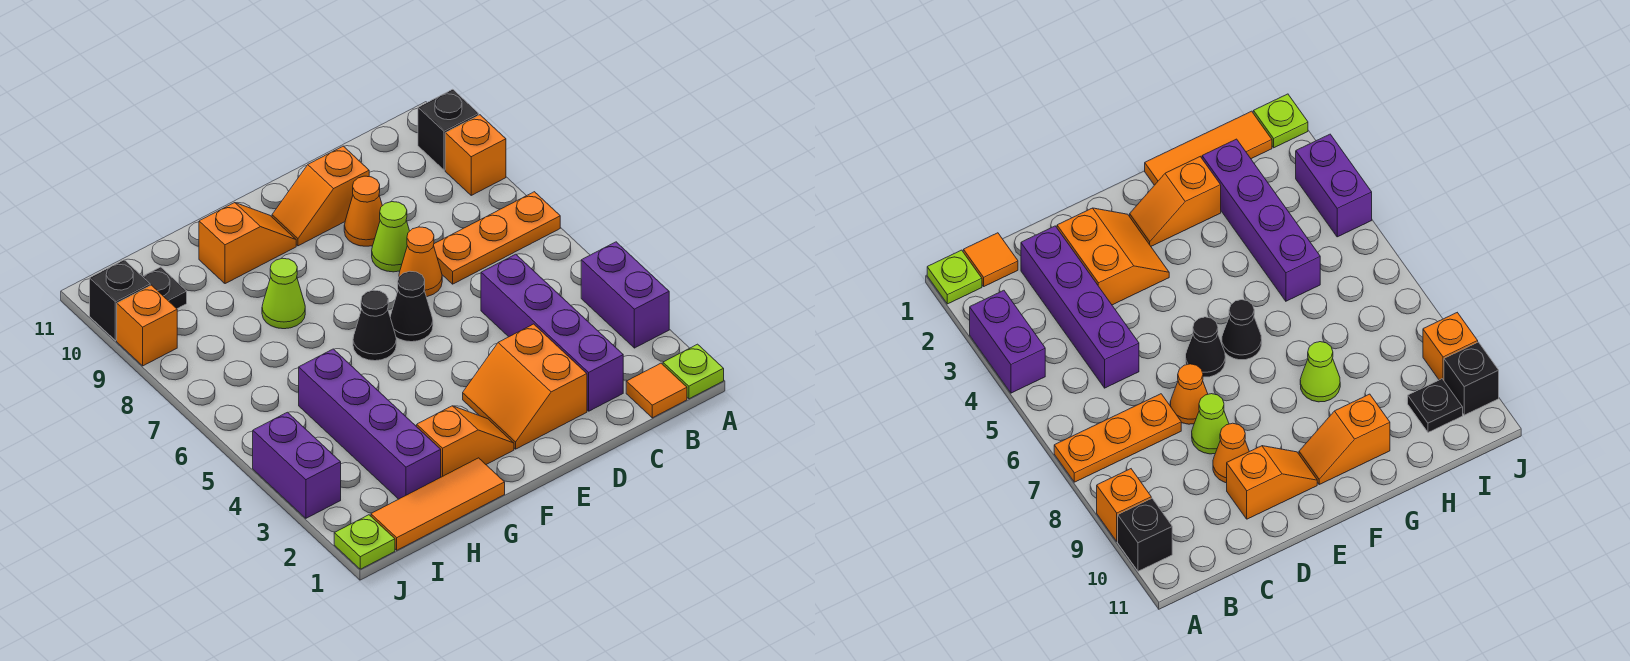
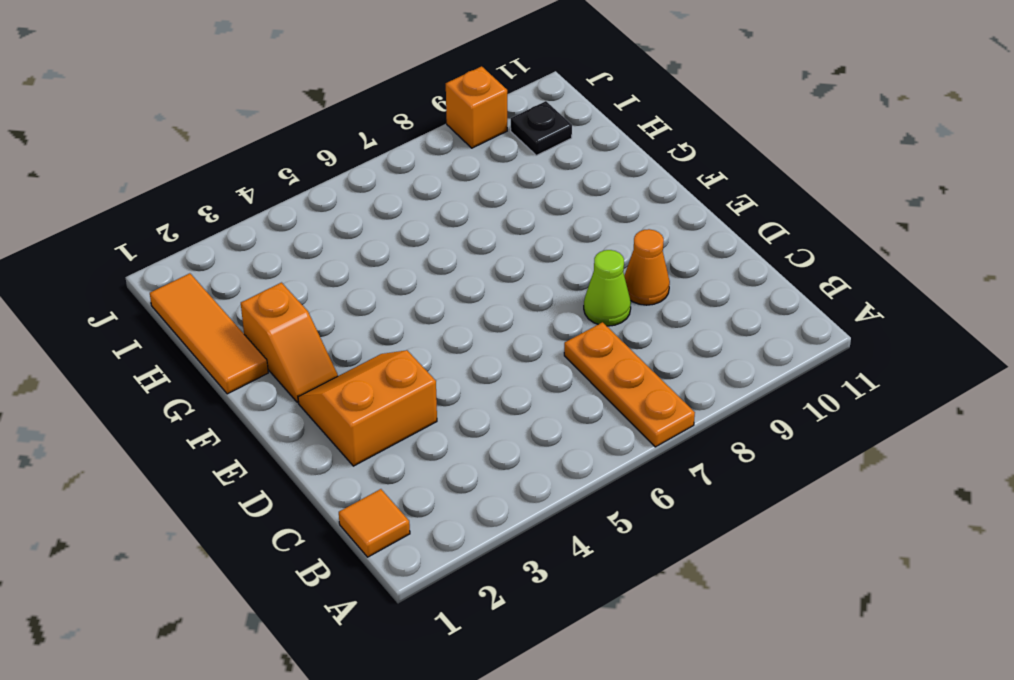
none -> lime plate A1 level 1
none -> purple brick A3:A4 level 1
none -> orange brick A9 level 1

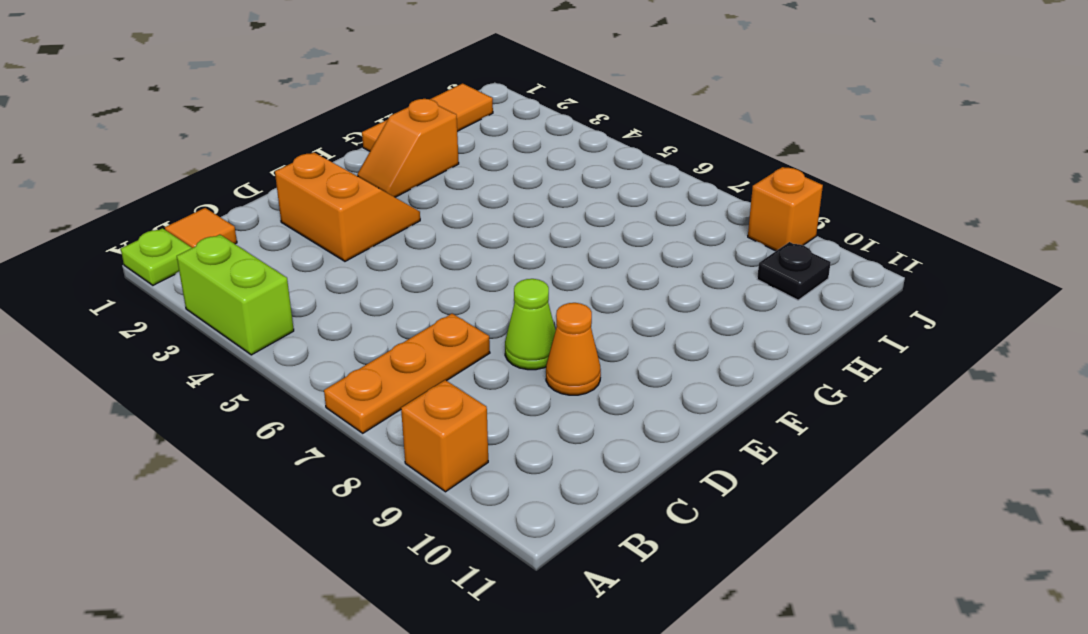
lime brick A3:A4 level 1 -> purple brick A3:A4 level 1
none -> black brick A10 level 1
none -> purple brick C2:C5 level 1
none -> orange cone D7 level 1

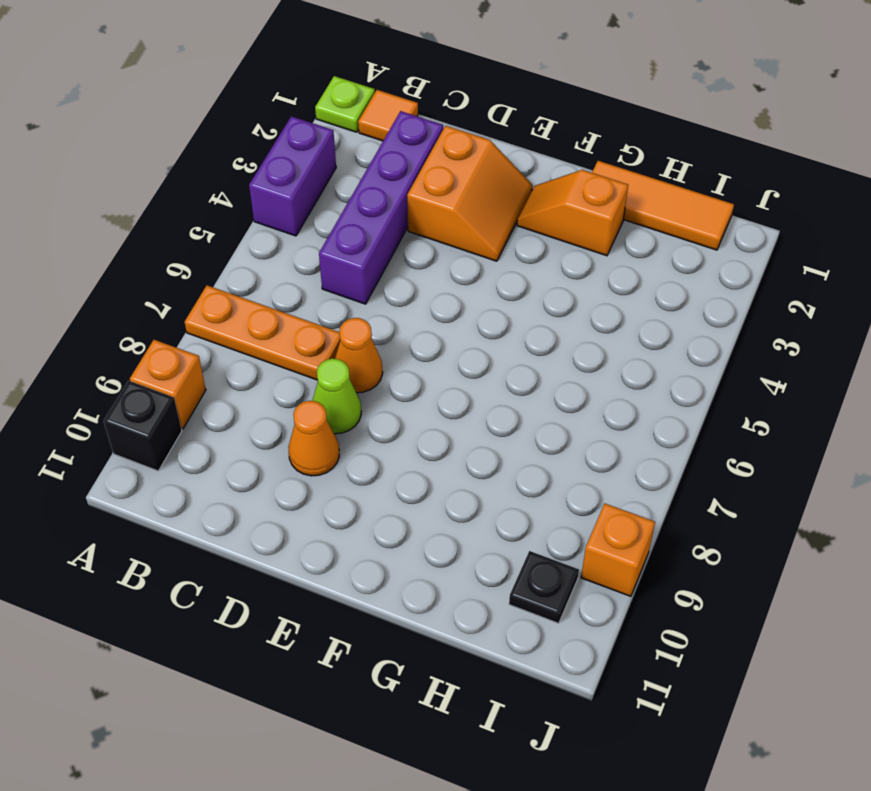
none -> orange slope D10:E10 level 1 top D
none -> black cone E6 level 1
none -> black cone F6 level 1

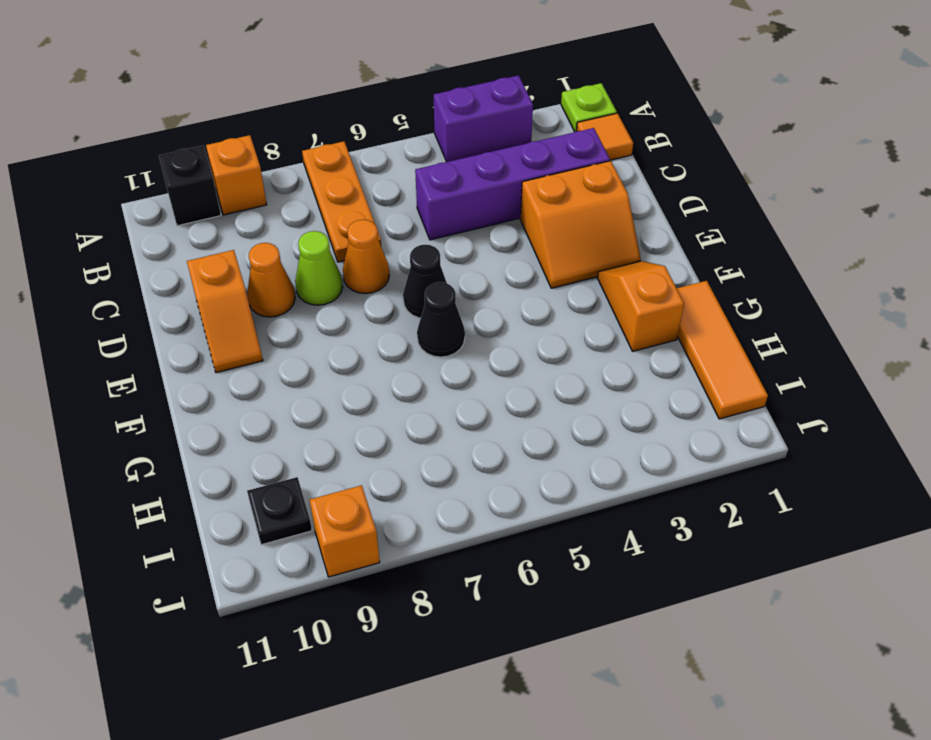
none -> orange slope F10:G10 level 1 top G
none -> lime cone G8 level 1
none -> purple brick H2:H5 level 1

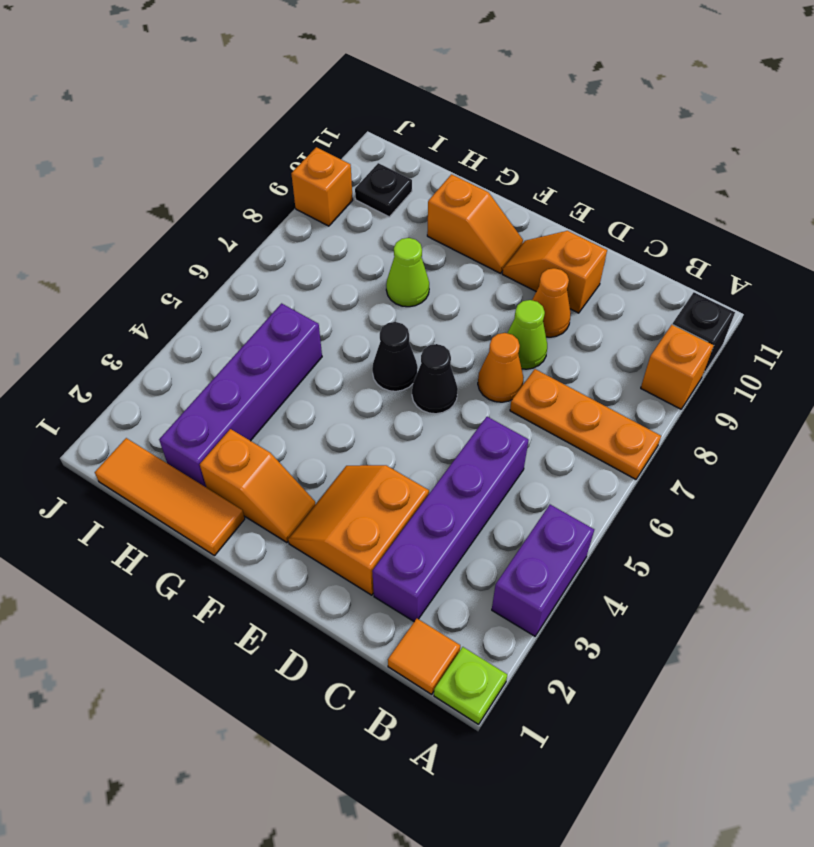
none -> lime plate J1 level 1
none -> purple brick J3:J4 level 1
none -> black brick J10 level 1

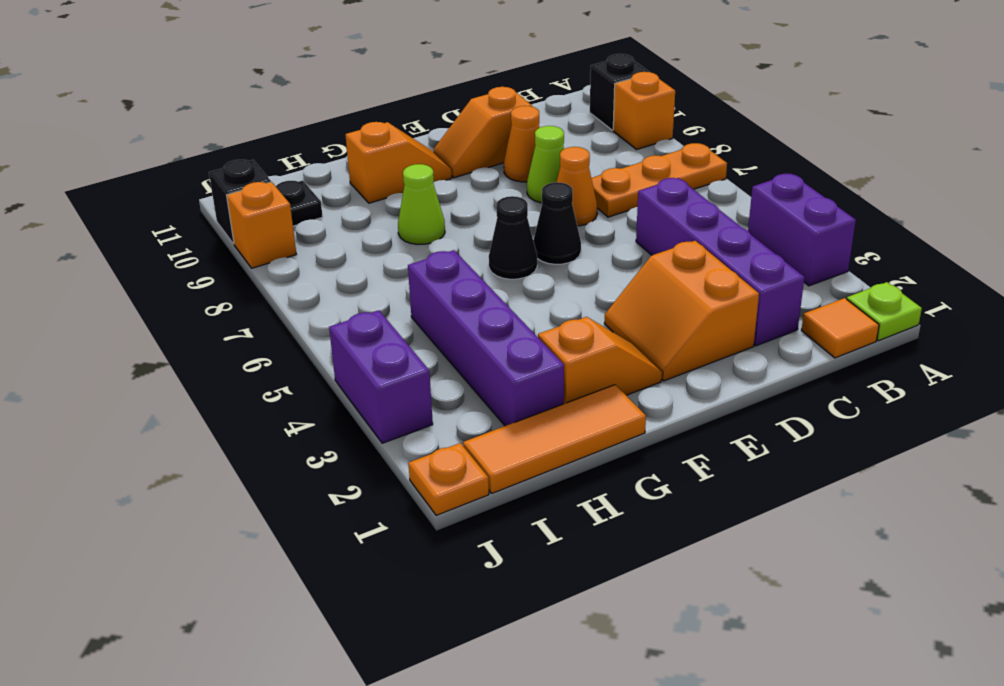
orange plate J1 level 1 -> lime plate J1 level 1

